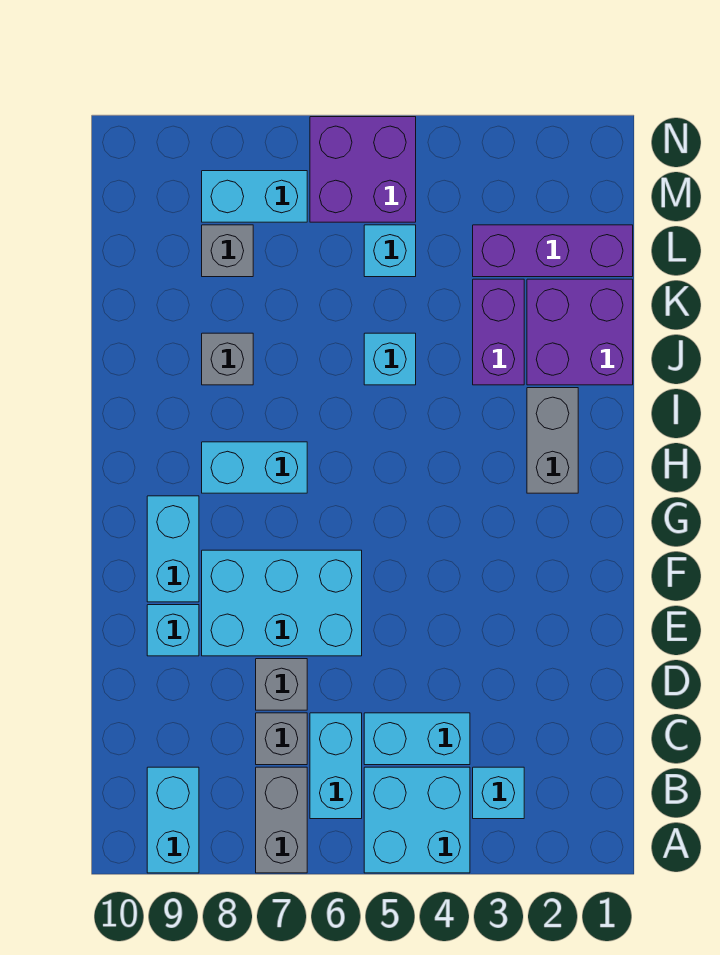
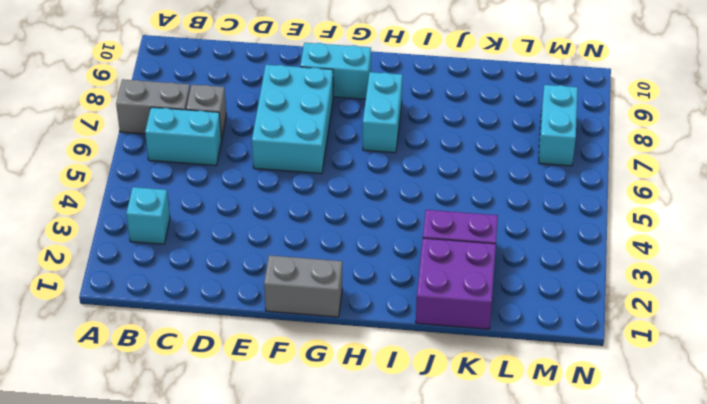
grey brick F1:G1 level 1 -> grey brick H2:I2 level 1
none -> cyan brick A4:B5 level 1
none -> cyan brick A9:B9 level 1
none -> cyan brick C4:C5 level 1

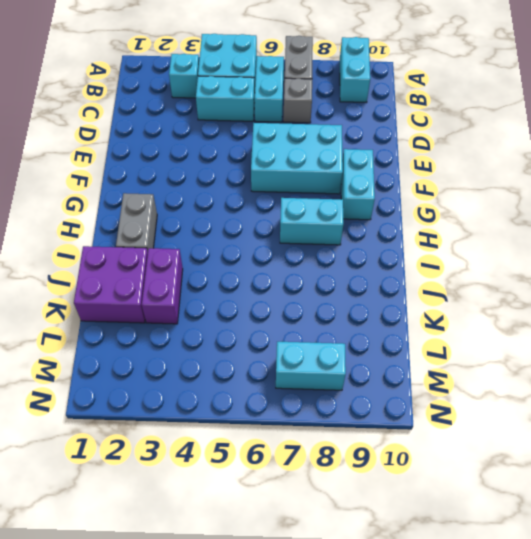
none -> grey brick D7 level 1
none -> cyan brick E9 level 1
none -> cyan brick J5 level 1

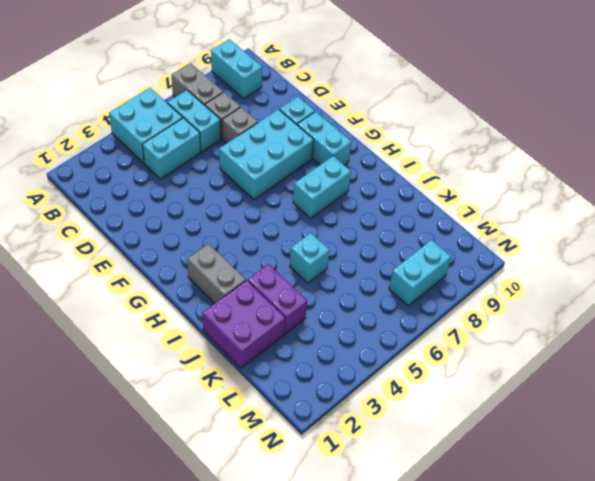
none -> cyan brick B3 level 1
none -> grey brick J8 level 1
none -> purple brick L1:L3 level 1

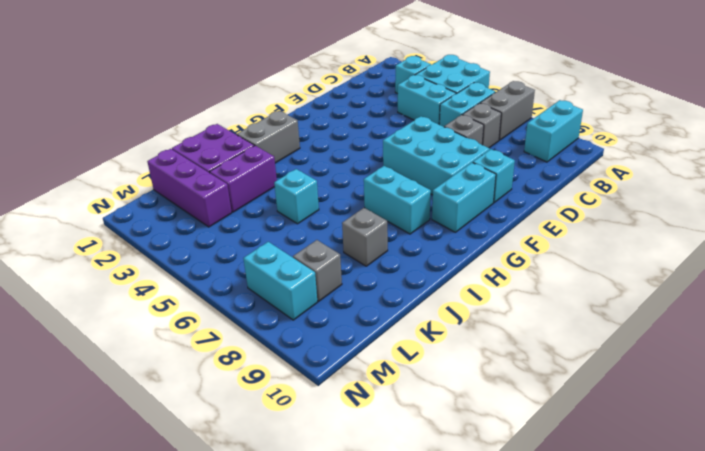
none -> cyan brick L5 level 1
none -> purple brick M5:N6 level 1

